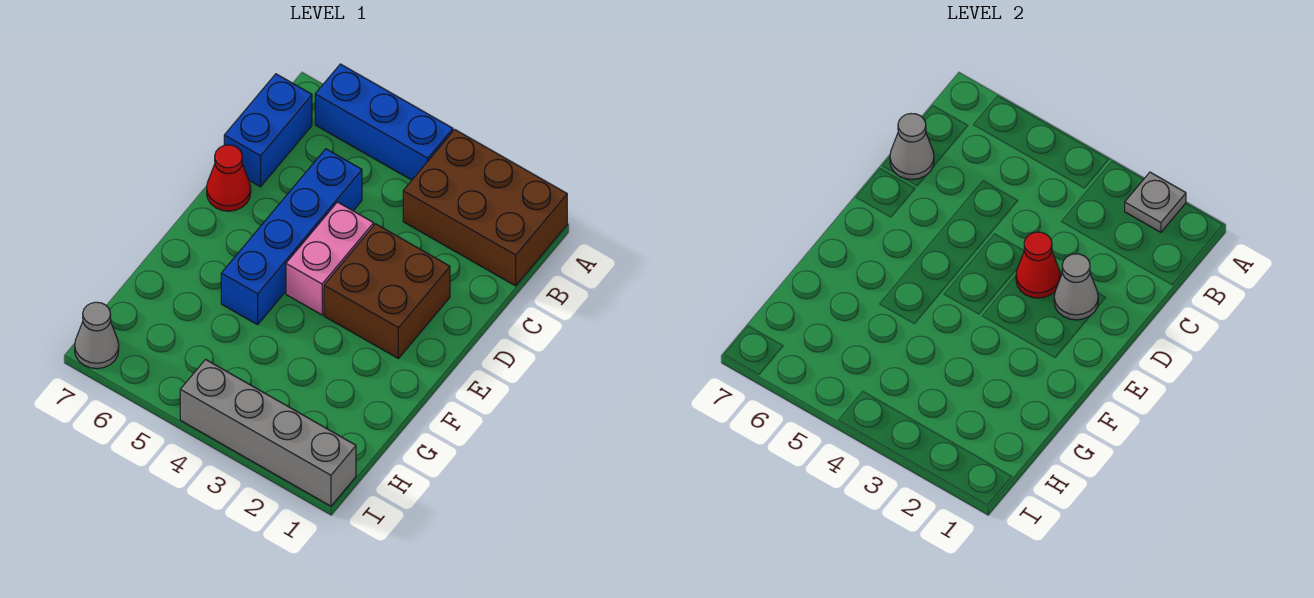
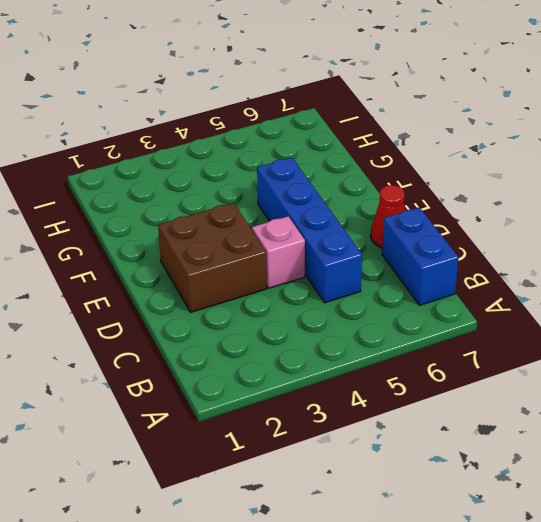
pink brick D4 level 1 -> pink brick D4:E4 level 1
none -> brown brick A1:B3 level 1
none -> blue brick A4:A6 level 1
none -> grey brick I1:I4 level 1

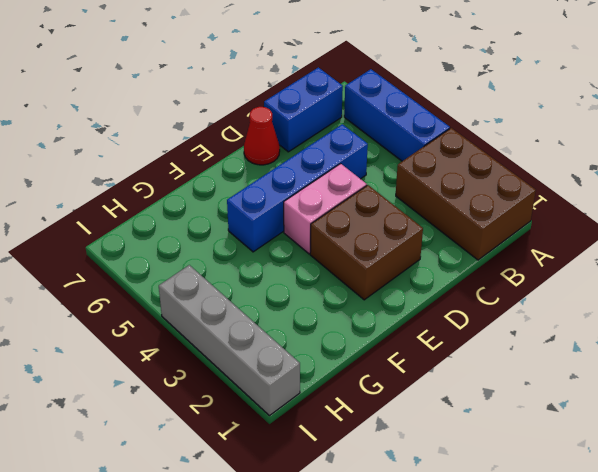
none -> grey cone I7 level 1
none -> grey plate A2 level 2
none -> grey cone C7 level 2

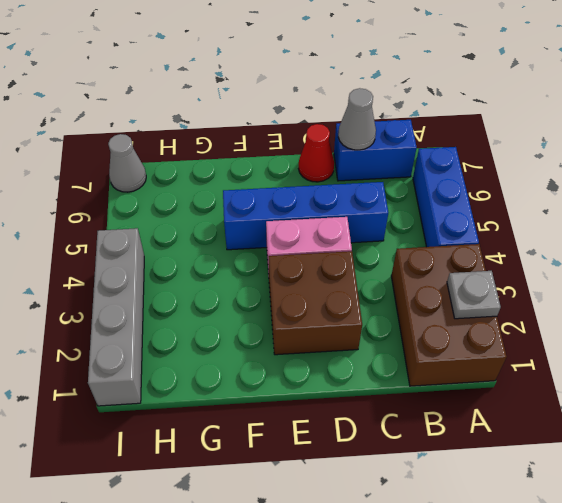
none -> grey cone D2 level 2
none -> red cone D3 level 2

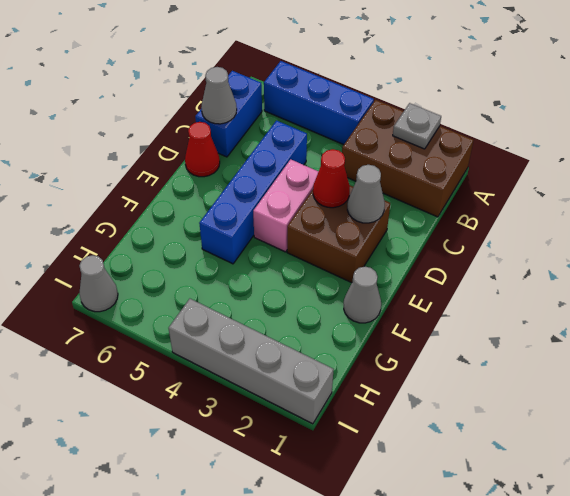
grey cone F1 level 1 -> none

